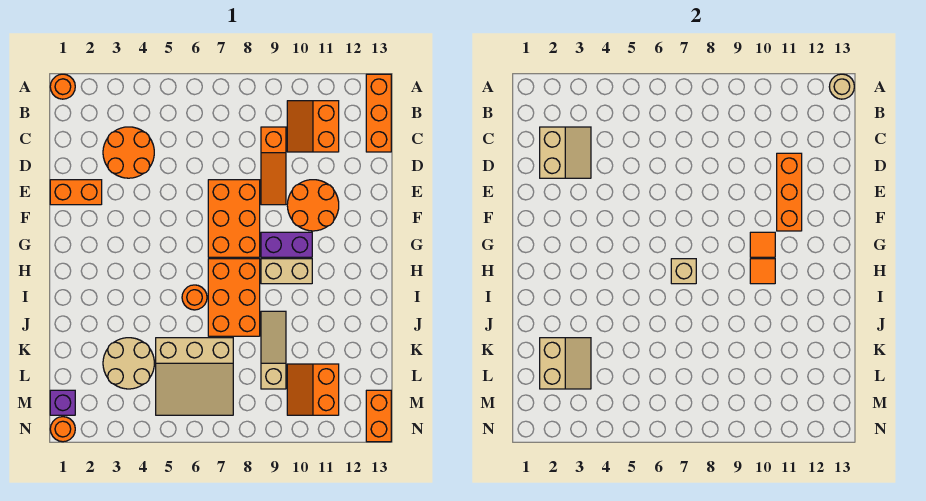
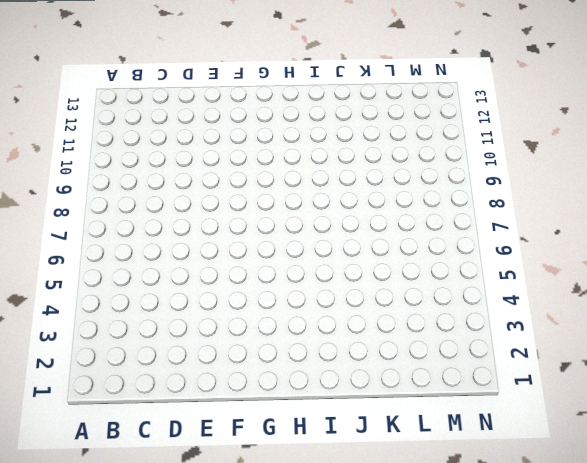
none -> orange round brick A1 level 1
none -> orange brick A13:C13 level 1
none -> orange slope B10:C11 level 1 top 11

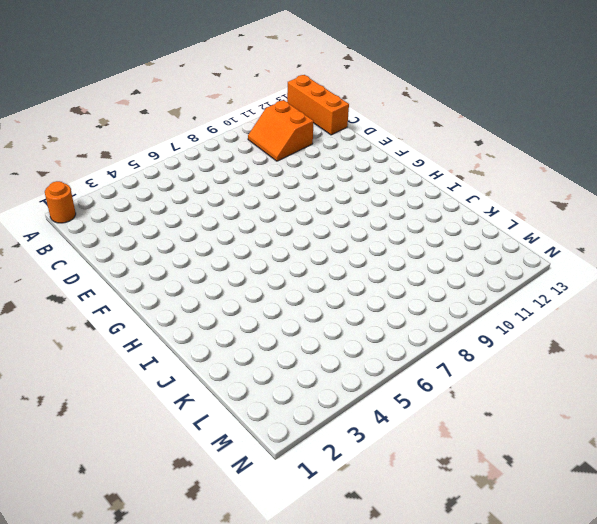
none -> orange round brick C3:D4 level 1
none -> orange slope C9:E9 level 1 top C
none -> orange brick E1:E2 level 1

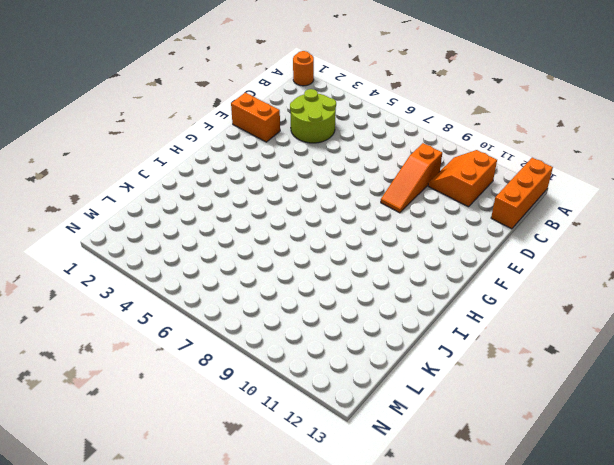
lime round brick C3:D4 level 1 -> orange round brick C3:D4 level 1
none -> orange brick E7:G8 level 1
none -> orange round brick E10:F11 level 1
none -> purple brick G9:G10 level 1

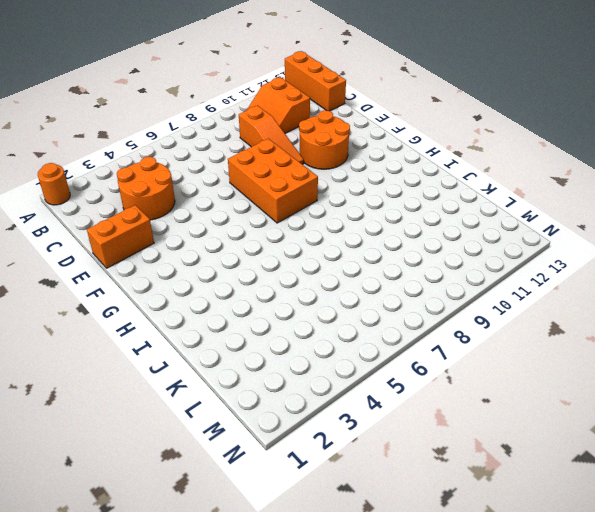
none -> purple brick G9:G10 level 1
none -> orange brick H7:J8 level 1
none -> tan brick H9:H10 level 1

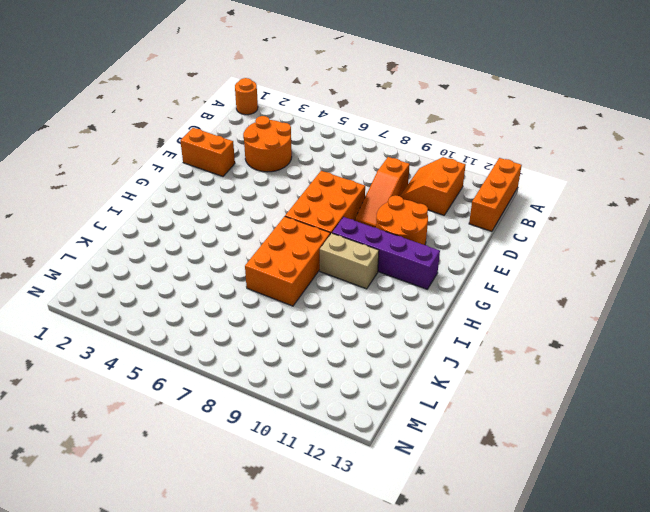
purple brick G9:G12 level 1 -> purple brick G9:G10 level 1
none -> orange round brick I6 level 1
none -> tan slope J9:L9 level 1 top L
none -> tan round brick K3:L4 level 1

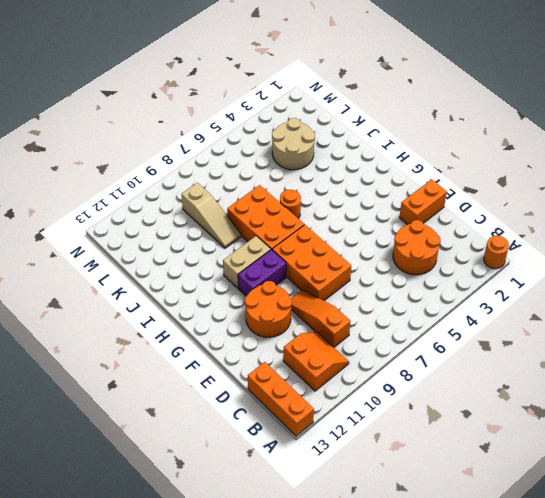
none -> tan slope K5:M7 level 1 top K
none -> orange slope L10:M11 level 1 top 11
none -> purple brick M1 level 1

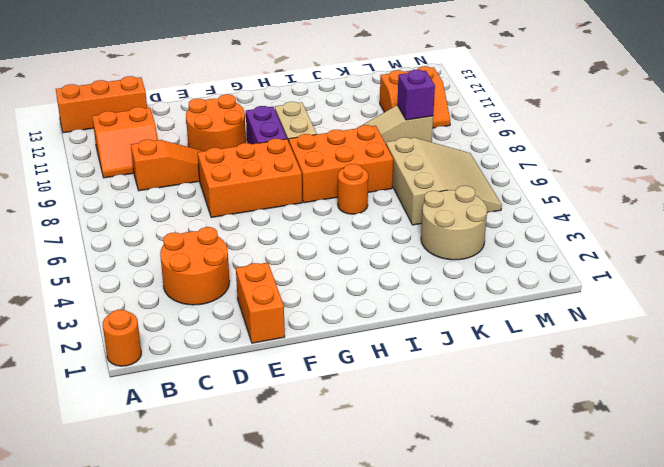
purple brick L9 level 2 -> purple brick M1 level 1
none -> orange brick M13:N13 level 1
none -> orange round brick N1 level 1
none -> tan round brick A13 level 2

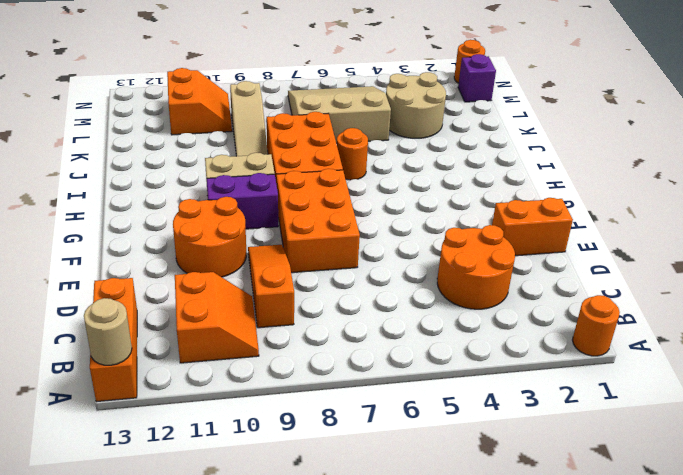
none -> orange brick M13:N13 level 1
none -> tan slope C2:D3 level 2 top 2
none -> orange brick D11:F11 level 2

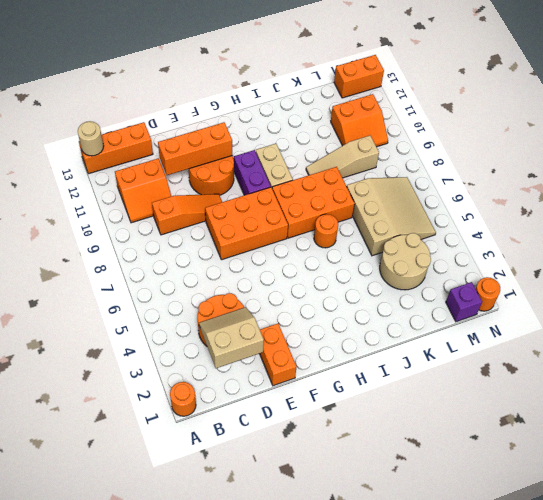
none -> orange tile G10 level 2
none -> tan brick H7 level 2
none -> orange tile H10 level 2

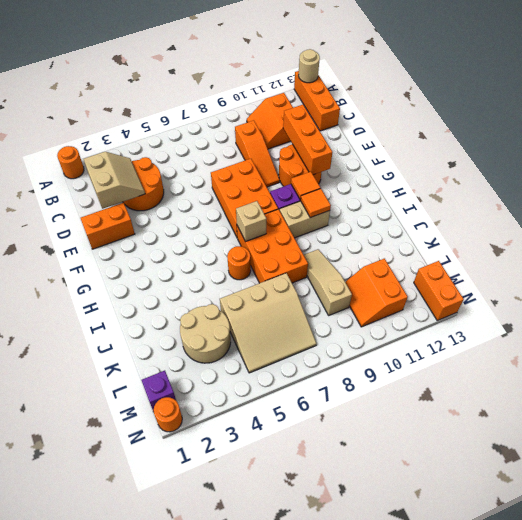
none -> tan slope K2:L3 level 2 top 2

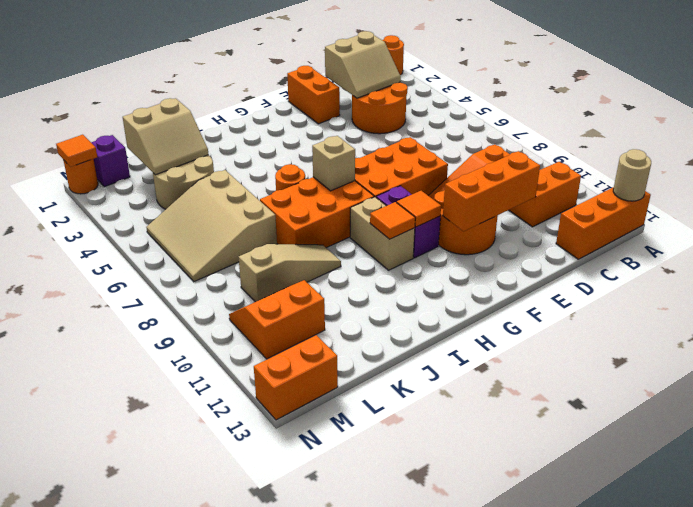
orange tile N1 level 2 -> none

